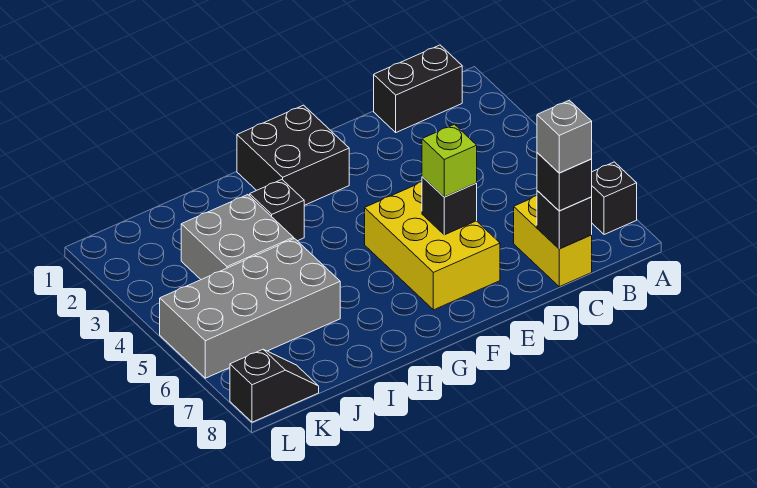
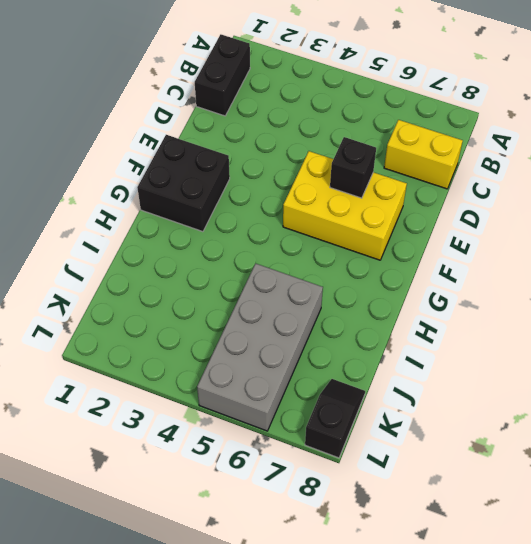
none -> black brick A7 level 1
none -> black brick H3 level 1
none -> grey brick I3:J4 level 1

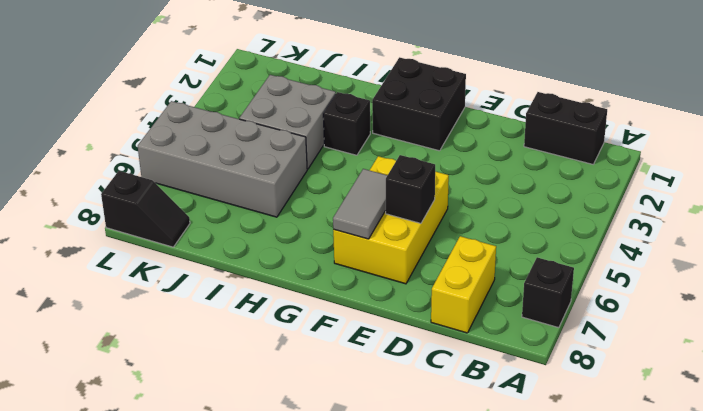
grey tile F6:F7 level 2 -> none
none -> black brick C8 level 2
none -> black brick C8 level 3
none -> lime brick E6 level 3

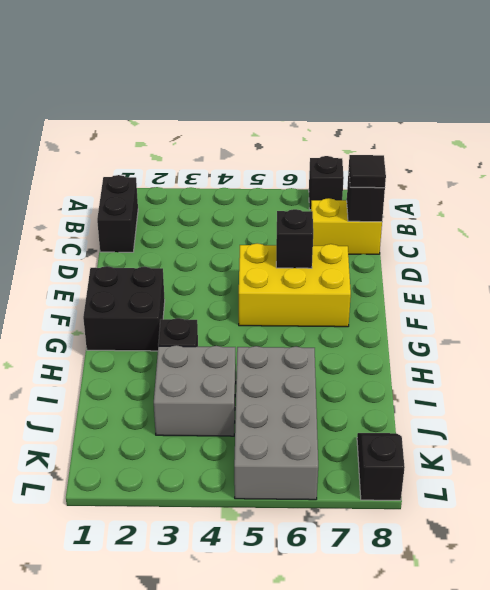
black tile C8 level 3 -> black brick C8 level 3
none -> lime brick E6 level 3
none -> grey brick C8 level 4

